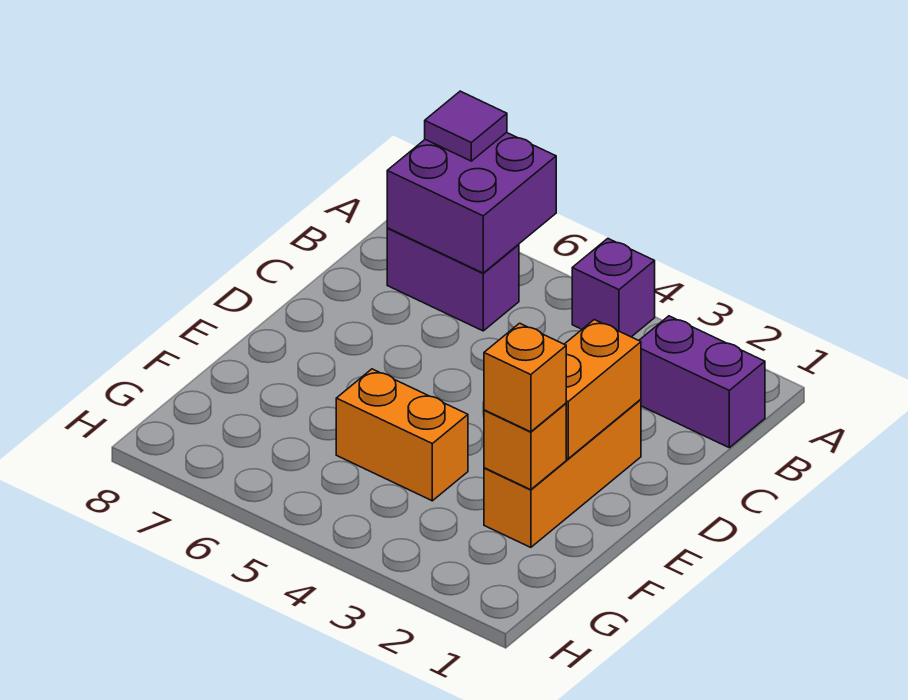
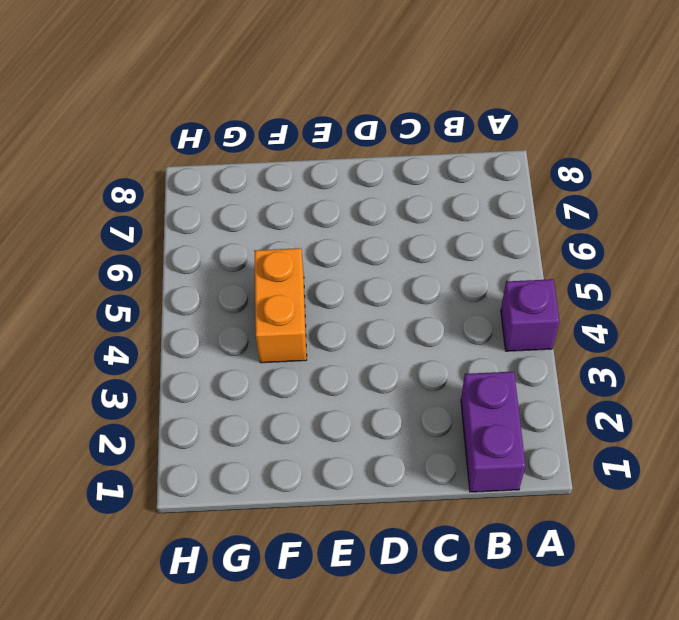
none -> purple brick B6:B7 level 1
none -> orange brick D2:F2 level 1

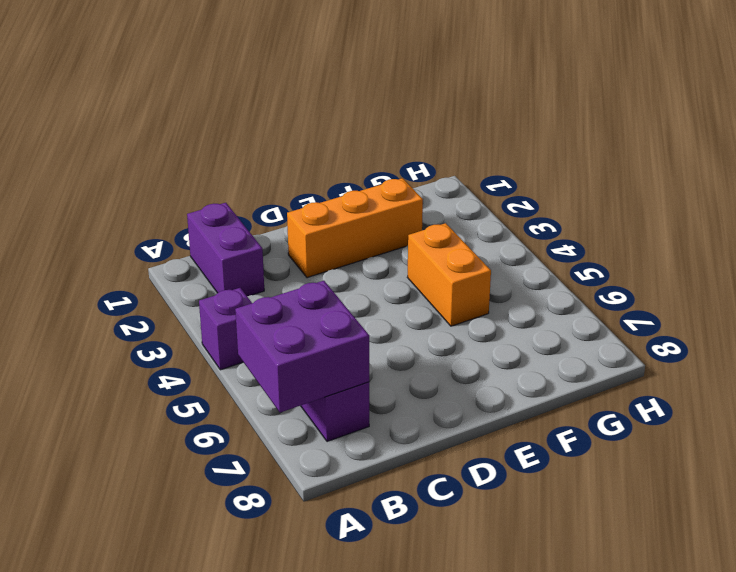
none -> orange brick D2:E2 level 2
none -> orange brick F2 level 2

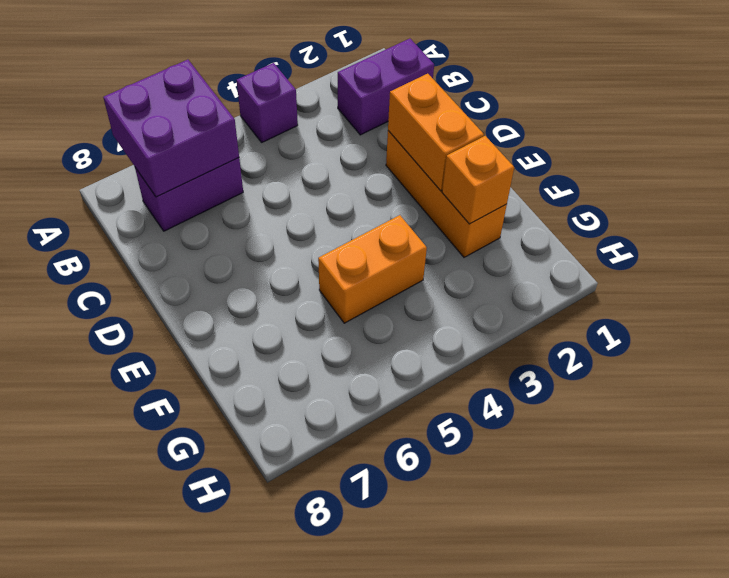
none -> purple tile A7 level 3
none -> orange brick F2 level 3

